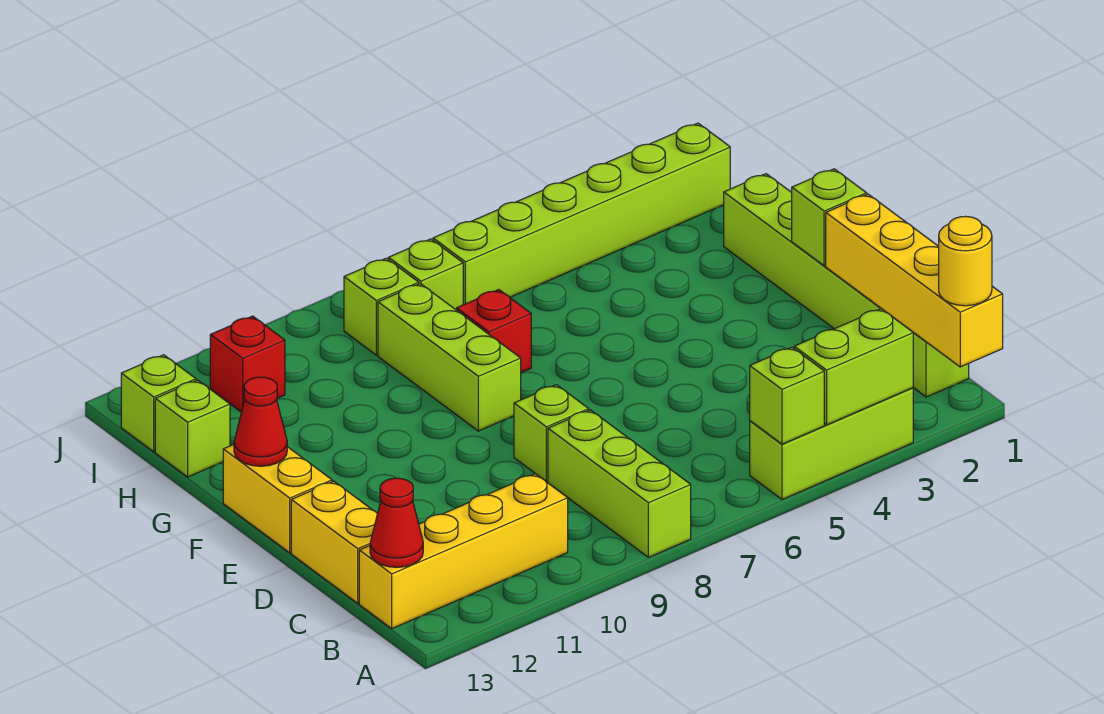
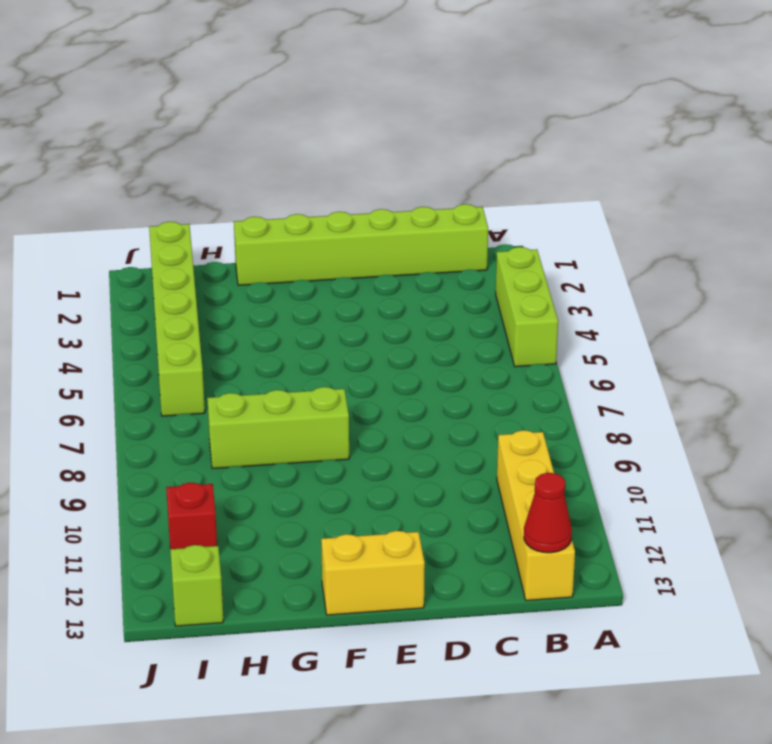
none -> lime brick A8:C8 level 1
none -> yellow brick C13:D13 level 1
none -> lime brick D8 level 1

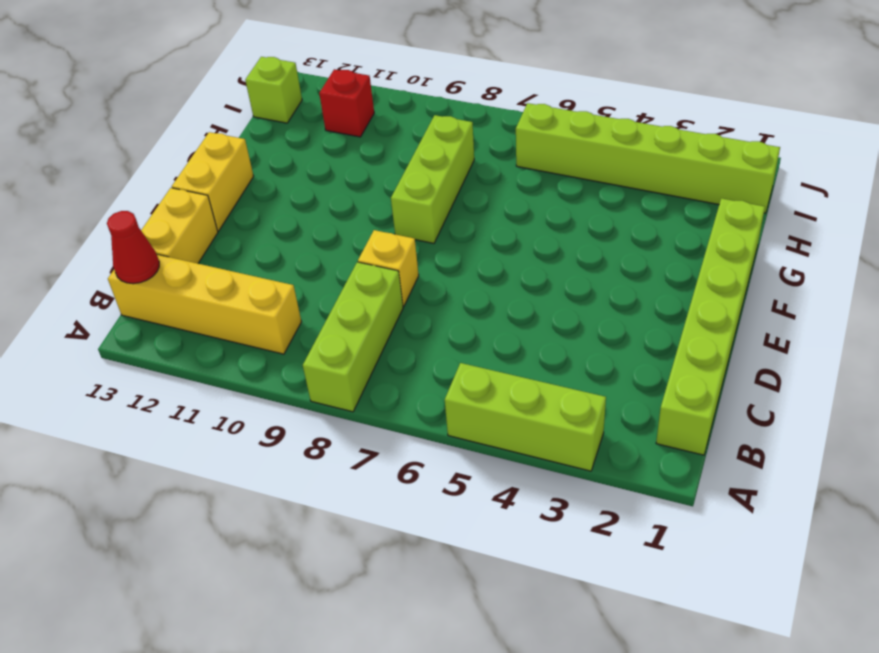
yellow brick D8 level 1 -> lime brick D8 level 1
none -> red brick G7 level 1
none -> lime brick H13 level 1
none -> lime brick I7 level 1

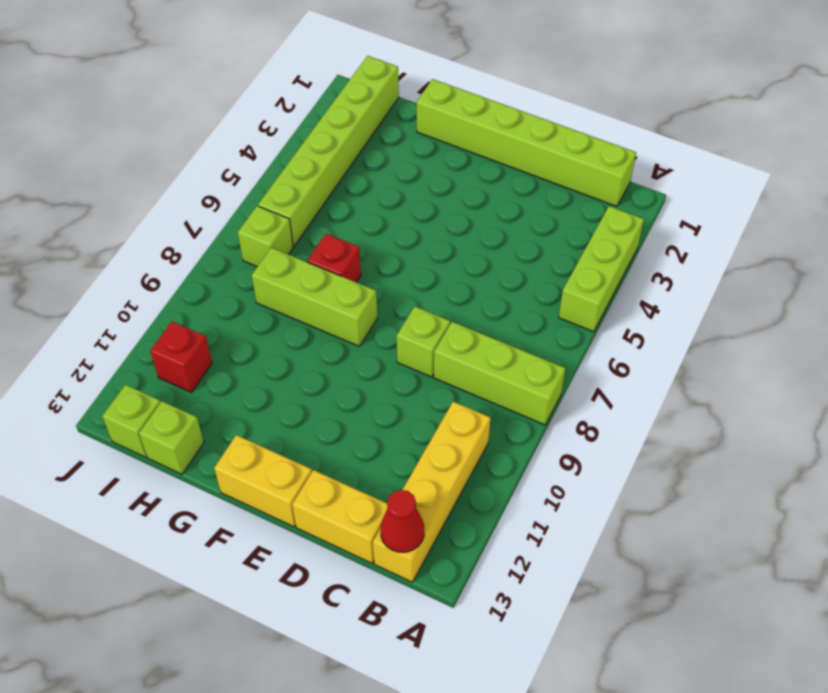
none -> lime brick I8 level 1
none -> yellow brick A1:D1 level 2
none -> lime brick A3:A4 level 2

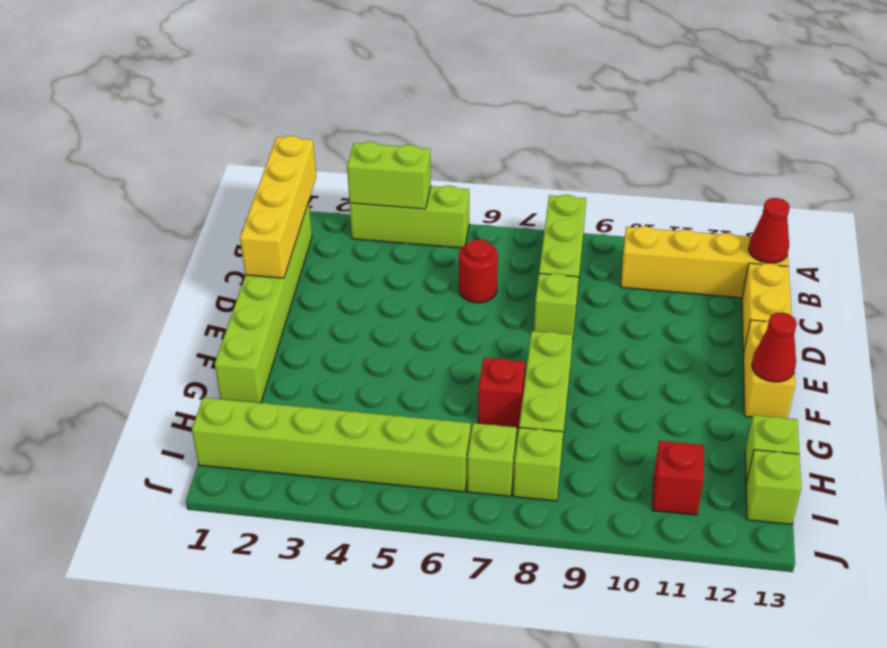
red round brick C6 level 1 -> none
none -> lime brick A5 level 2
none -> lime brick E1 level 2
none -> yellow round brick A1 level 3

